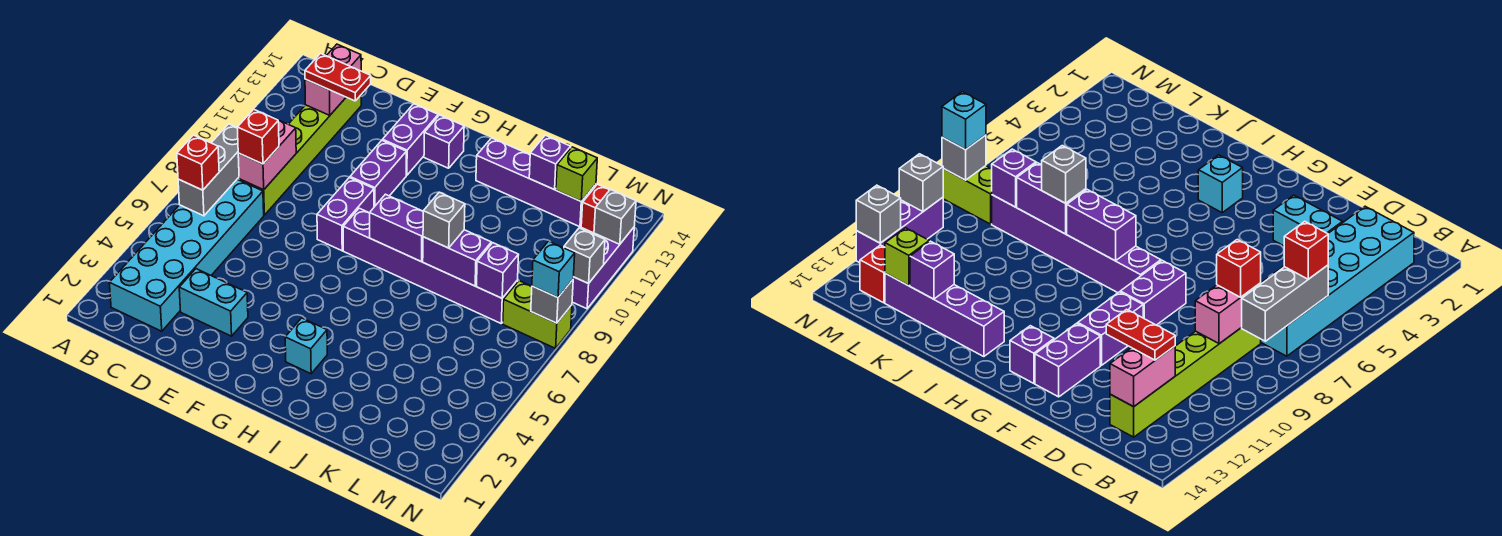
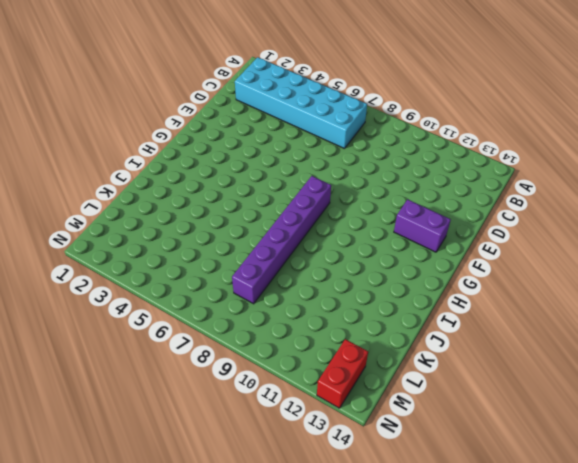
red brick M13:N13 level 1 -> red brick M13 level 1
none -> lime brick C8:C13 level 1
none -> cyan brick D3:E3 level 1
none -> purple brick F8:F9 level 1

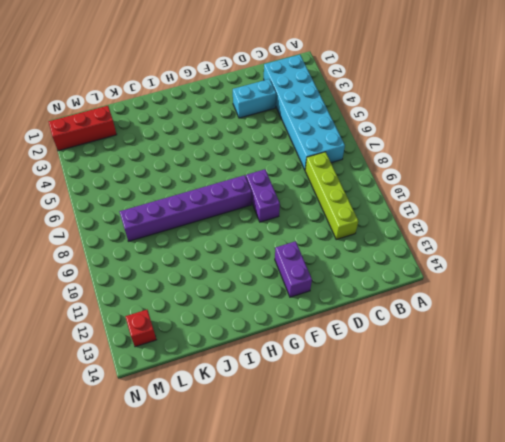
lime brick C8:C11 level 1 -> lime brick C8:C13 level 1
red brick L2:N2 level 1 -> none
none -> purple brick F10:F11 level 1
none -> purple brick G13 level 1
none -> cyan brick H3 level 1

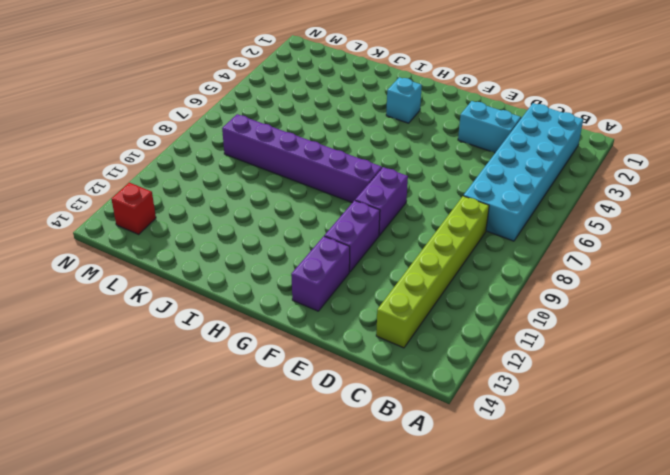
none -> purple brick G13 level 1
none -> purple brick I13:L13 level 1
none -> lime brick M8:N8 level 1

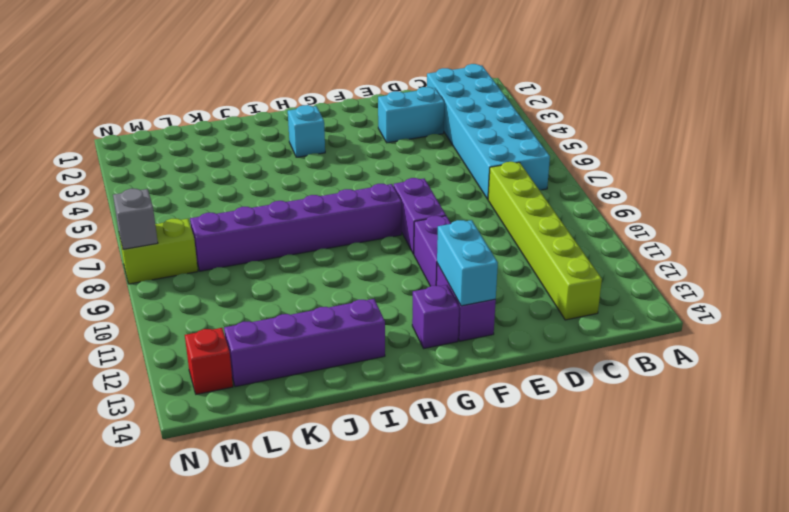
cyan brick F12:F13 level 2 -> none
none -> purple brick N10:N12 level 1
none -> grey brick B6:B8 level 2
none -> pink brick C8:C9 level 2

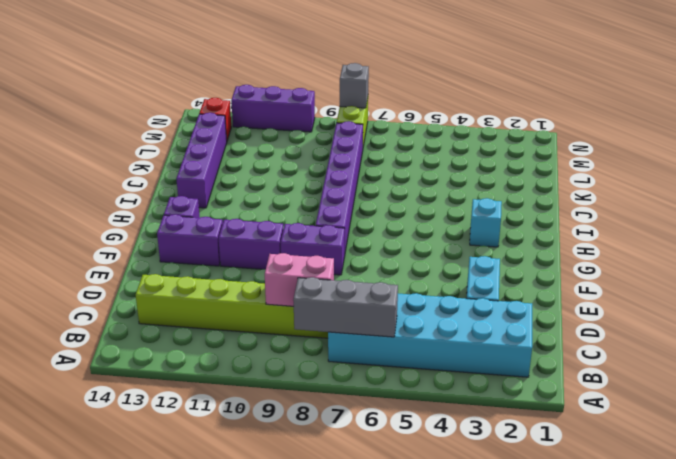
none -> pink brick C12:C13 level 2
none -> purple brick H8:I8 level 2
none -> purple brick J8:K8 level 2

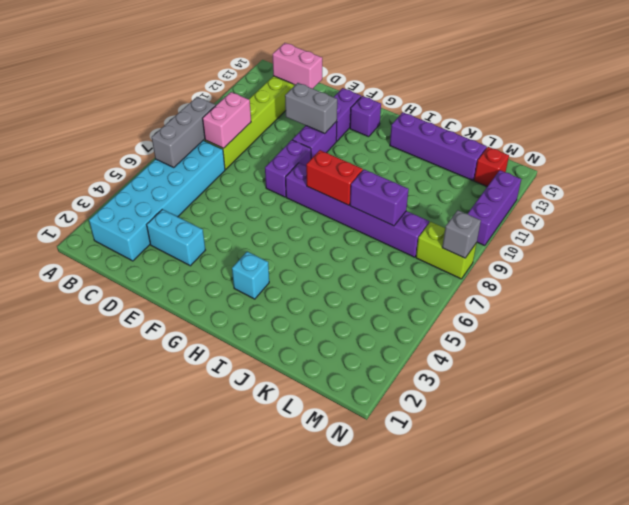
pink brick C13:D13 level 2 -> pink brick C12:C13 level 2
grey brick E11:F11 level 2 -> none
red brick H8:I8 level 2 -> purple brick H8:I8 level 2
none -> purple brick K13 level 2
none -> purple brick L8 level 2
none -> lime brick L13 level 2

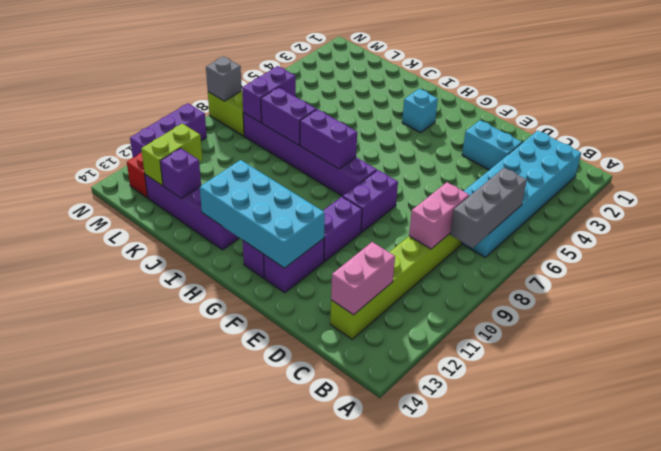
cyan brick F12:I13 level 2 -> none
purple brick L7:L8 level 2 -> purple brick L8 level 2
lime brick L12:L13 level 2 -> lime brick L13 level 2
none -> grey brick N10 level 2
none -> grey brick N12 level 2
none -> red brick B6 level 3

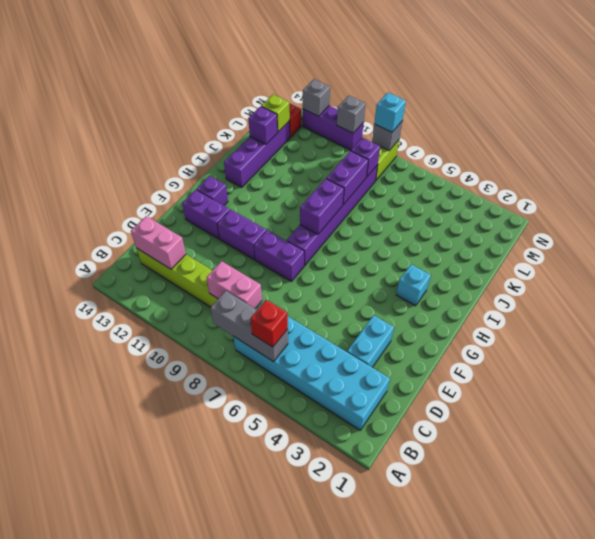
none -> red brick C8 level 3
none -> red plate C12:D12 level 3
none -> grey brick J8 level 3

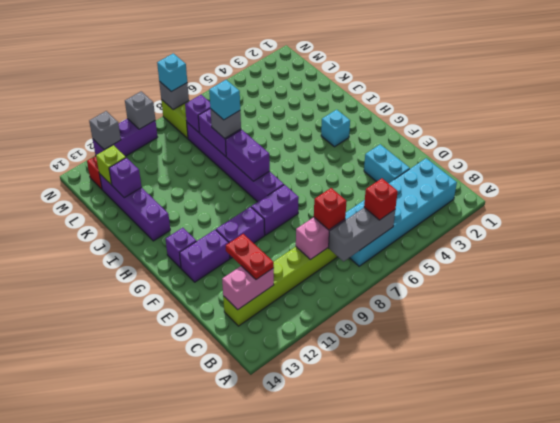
cyan brick J8 level 4 -> none

